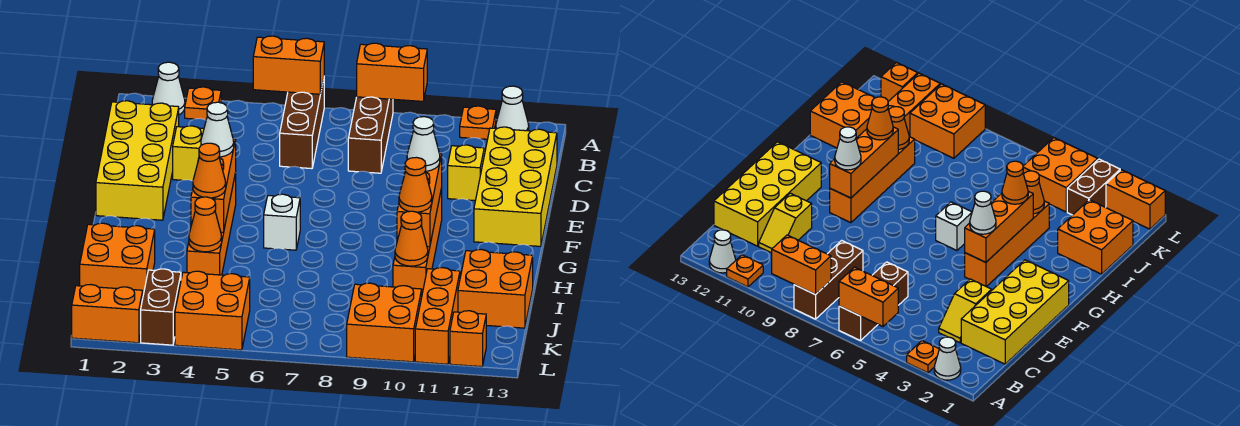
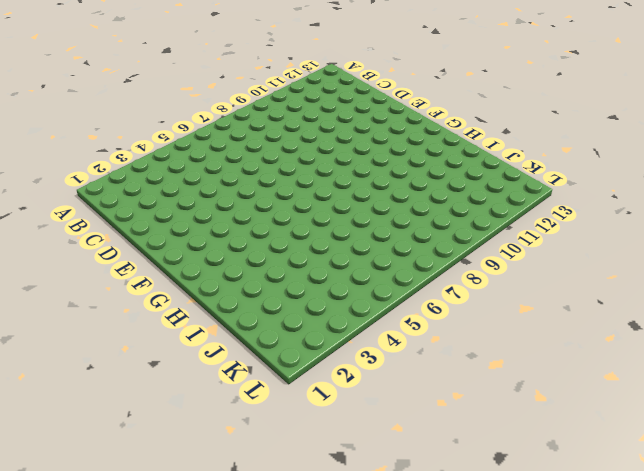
none -> white cone A2 level 1
none -> orange plate A3 level 1
none -> brown brick A6:C6 level 1
none -> brown brick A8:C8 level 1

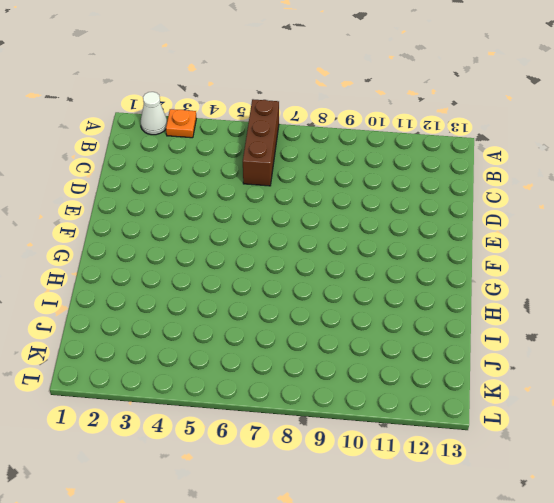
none -> brown brick A8:C8 level 1
none -> orange plate A11 level 1
none -> white cone A12 level 1
none -> yellow brick C1:F2 level 1

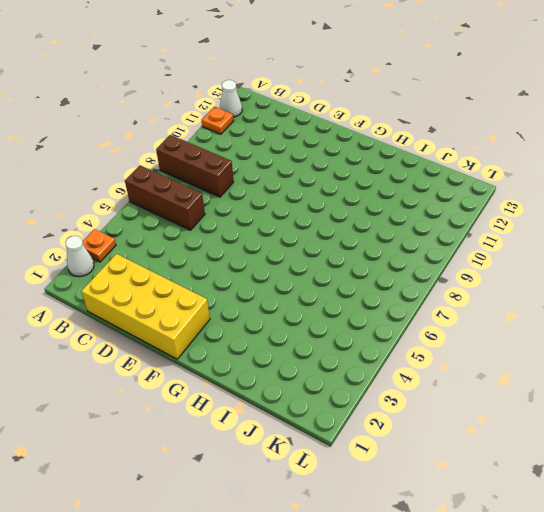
none -> yellow slope C3:D3 level 1 top D
none -> yellow slope C11:D11 level 1 top D
none -> yellow brick C12:F13 level 1
none -> orange brick F4:I4 level 1

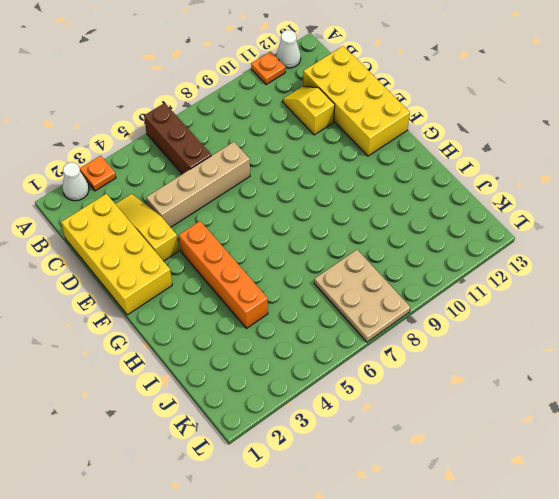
yellow slope C3:E3 level 1 top E -> yellow slope C3:D3 level 1 top D
tan brick D4:D7 level 1 -> none
tan plate J7:L8 level 1 -> none
none -> brown brick A8:C8 level 1
none -> orange brick F10:I10 level 1
none -> white brick G6 level 1
none -> orange brick I1:J2 level 1

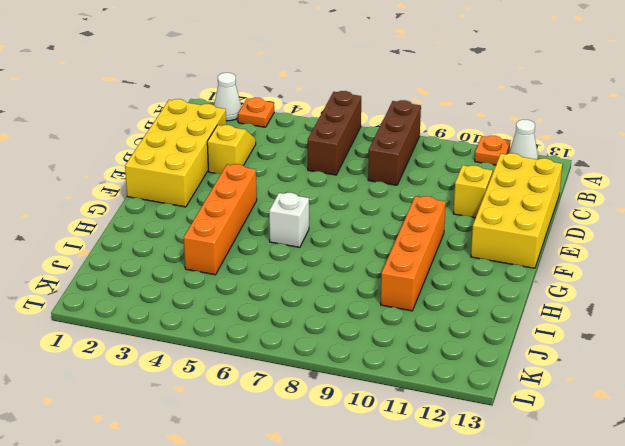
none -> orange brick I1:J2 level 1
none -> orange brick I12:J13 level 1
none -> orange brick J11:L11 level 1
none -> brown brick K3:L3 level 1

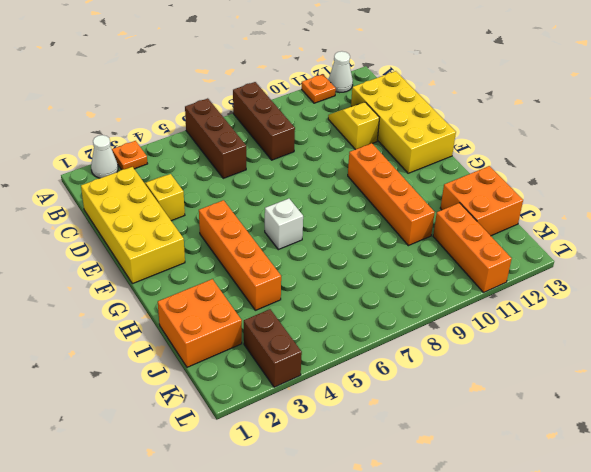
none -> orange brick K4:L5 level 1
none -> orange brick K9:L10 level 1
none -> orange brick L1:L2 level 1
none -> orange brick L12 level 1

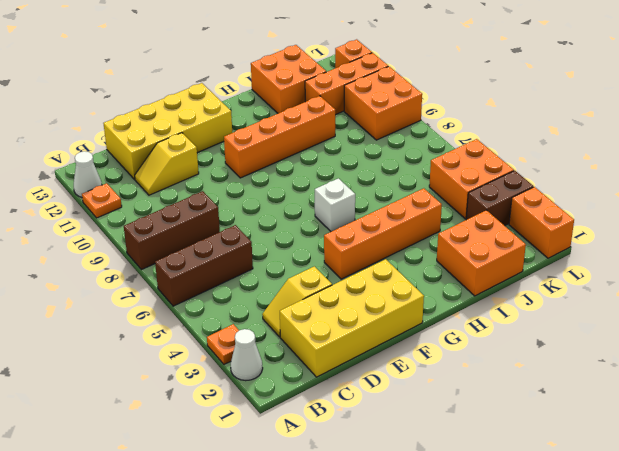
none -> orange brick A5:A6 level 2
none -> orange brick A8:A9 level 2
none -> orange brick F4:H4 level 2
none -> orange brick F10:H10 level 2

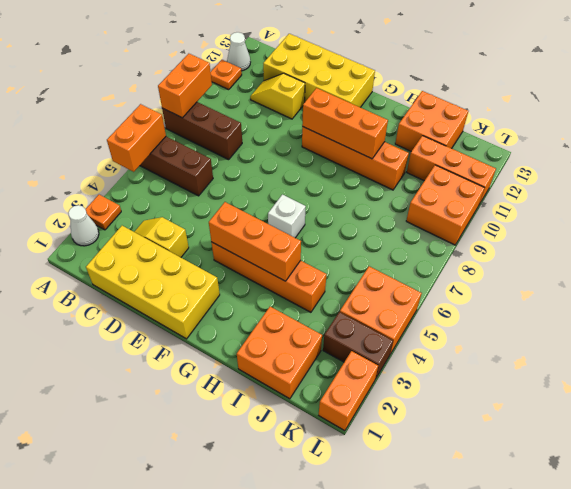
none -> orange brick L12 level 1
none -> orange cone I4 level 2
none -> orange cone I10 level 2
none -> white cone F4 level 3

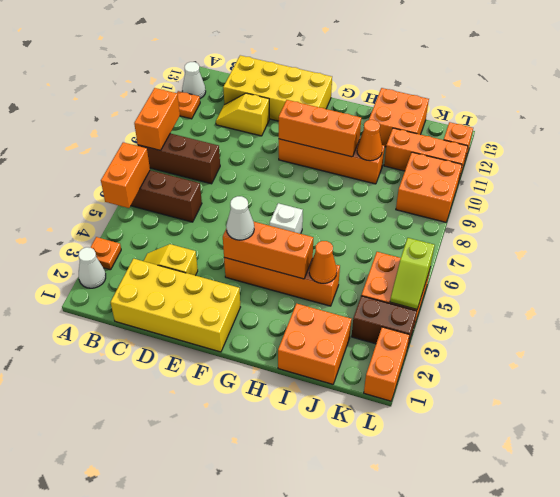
lime slope L4:L5 level 2 top 5 -> none
none -> white cone F10 level 3
none -> orange cone H4 level 3
none -> orange cone H10 level 3

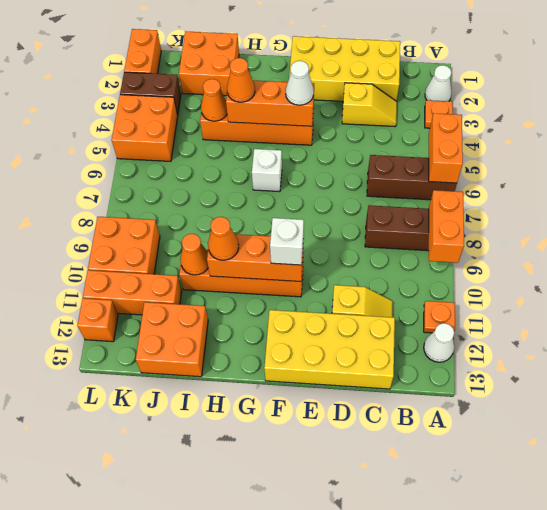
white brick F10 level 3 -> white cone F10 level 3

